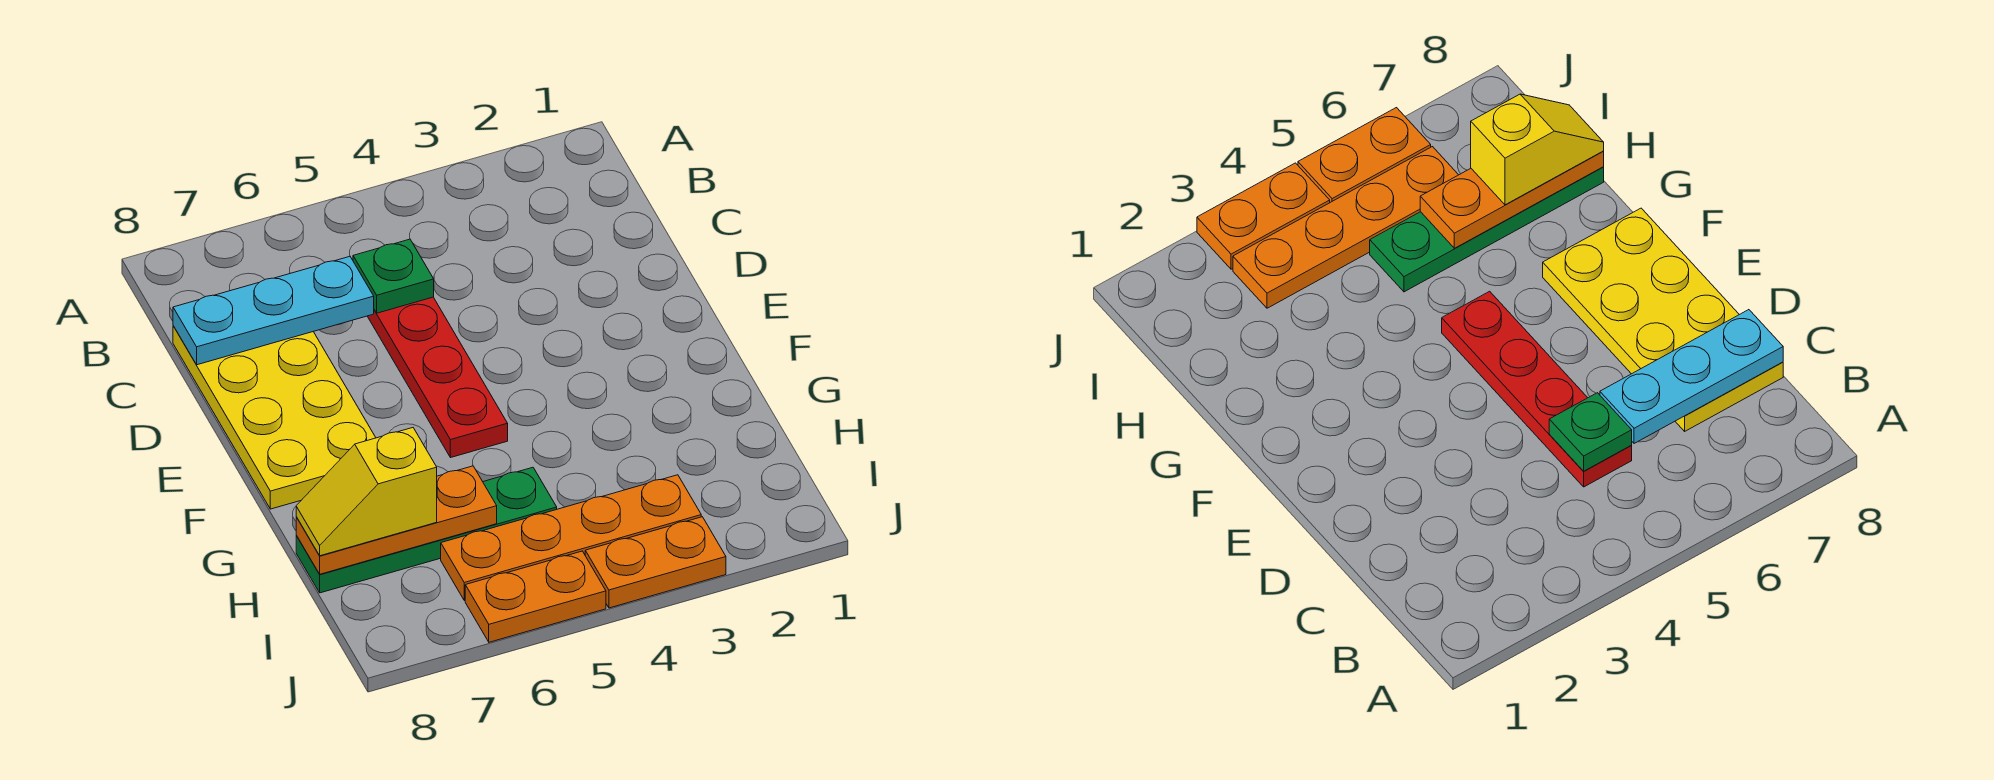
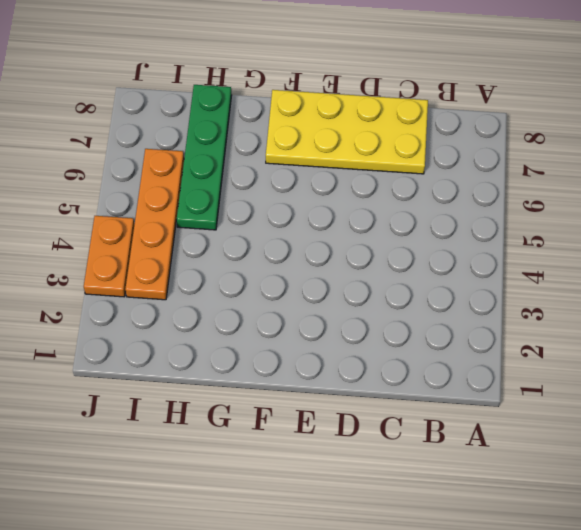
none -> red plate C5:F5 level 1
none -> orange plate J5:J6 level 1

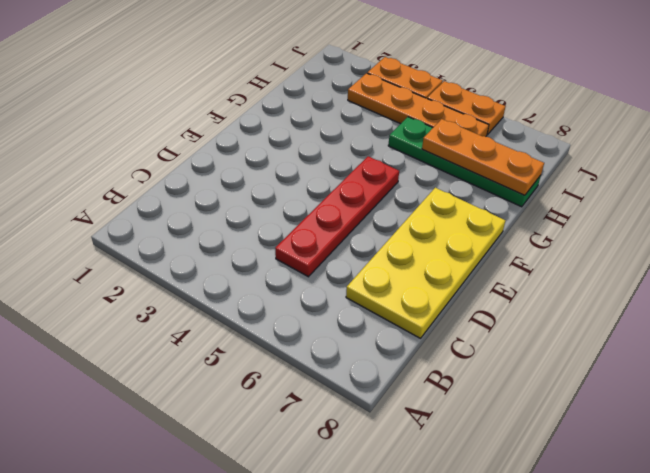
none -> green plate C5 level 2
none -> cyan plate C6:C8 level 2

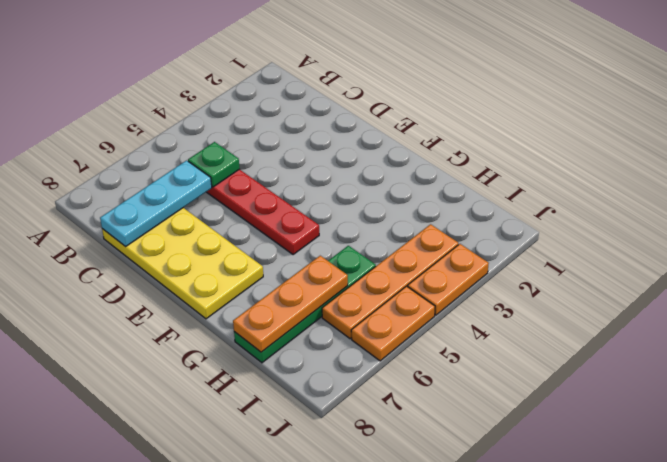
none -> yellow slope H7:H8 level 3 top 7

